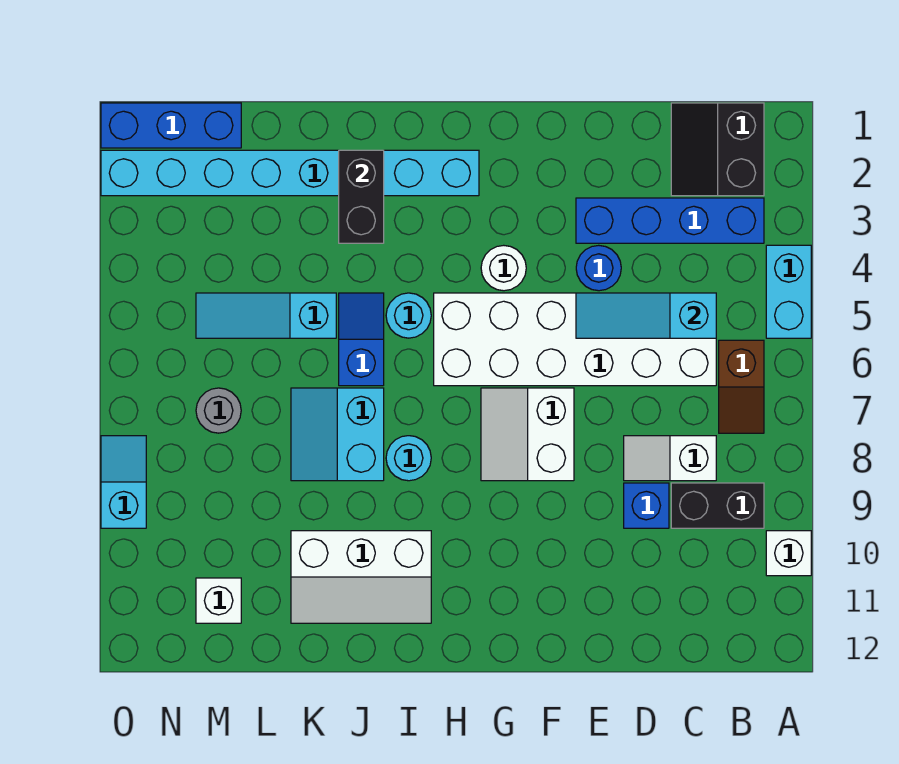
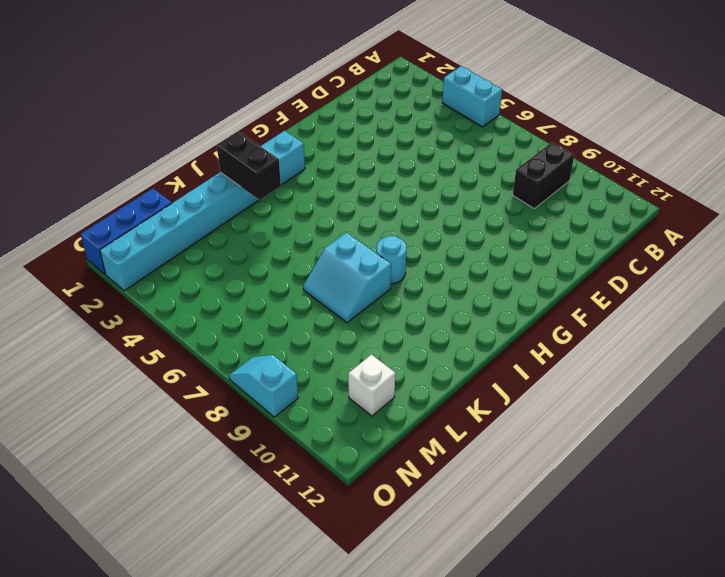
none -> white brick A10 level 1
none -> black slope B1:C2 level 1 top B
none -> blue brick B3:E3 level 1

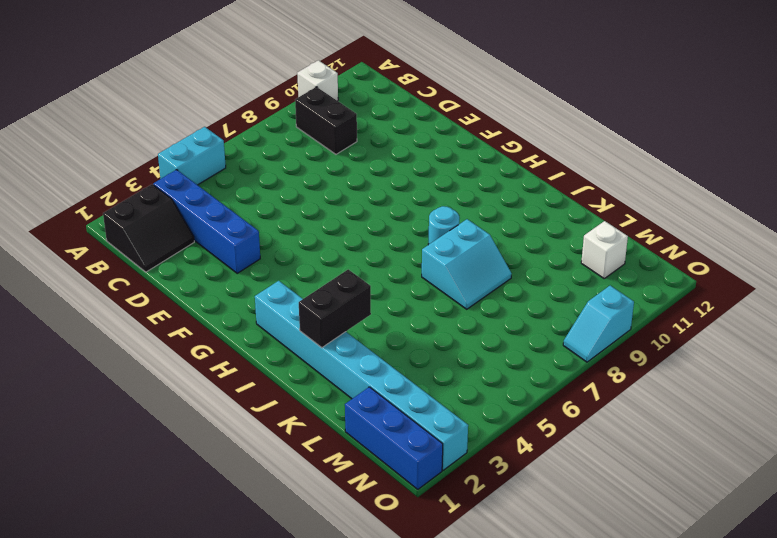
none -> brown slope B6:B7 level 1 top 6
none -> white brick C5:H6 level 1
none -> white slope C8:D8 level 1 top C

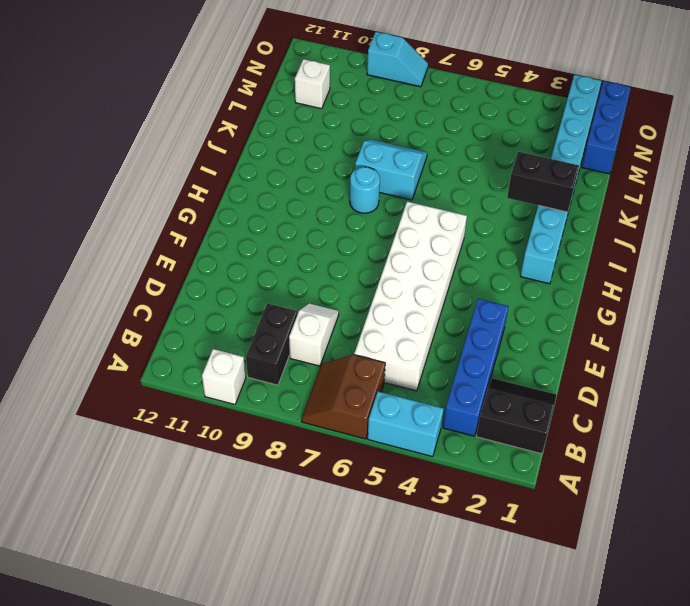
brown slope A6:B7 level 1 top 6 -> brown slope B6:B7 level 1 top 6
none -> blue brick D9 level 1
none -> blue round brick E4 level 1
none -> white slope F7:G8 level 1 top F

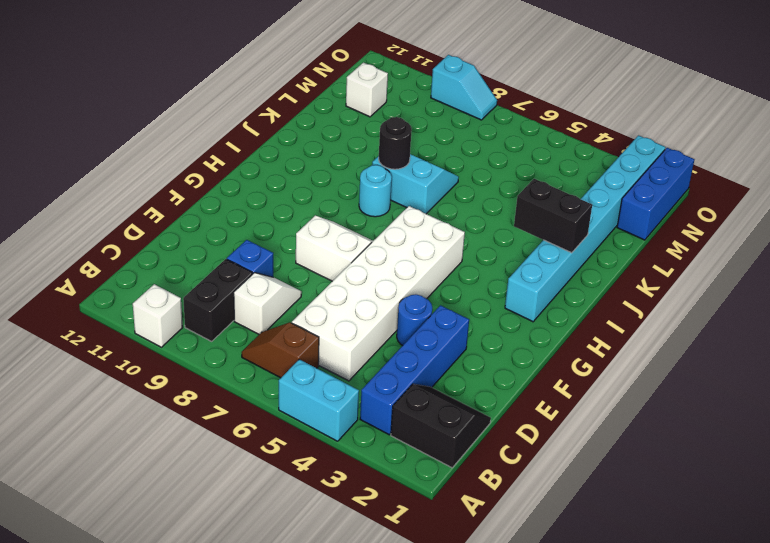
black round brick J8 level 2 -> none
none -> white round brick G4 level 1
none -> cyan round brick I5 level 1
none -> white slope I10:K11 level 1 top 10

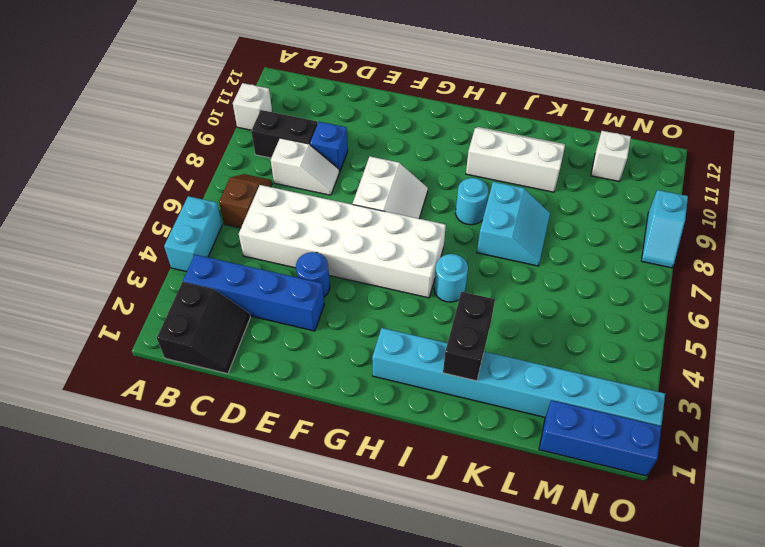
none -> white round brick G4 level 1
none -> blue slope J5:J6 level 1 top 6
none -> cyan slope K5:M5 level 1 top K

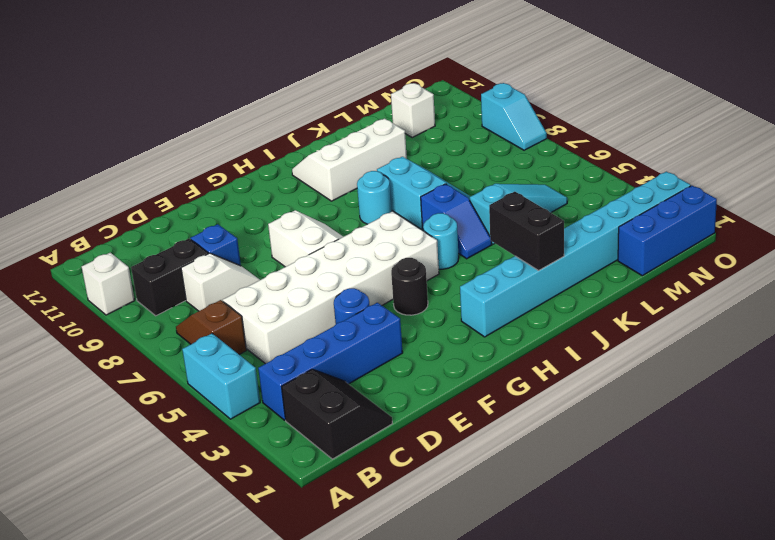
black round brick G4 level 1 -> white round brick G4 level 1
none -> grey round brick M7 level 1
none -> cyan slope C5:E5 level 2 top C

